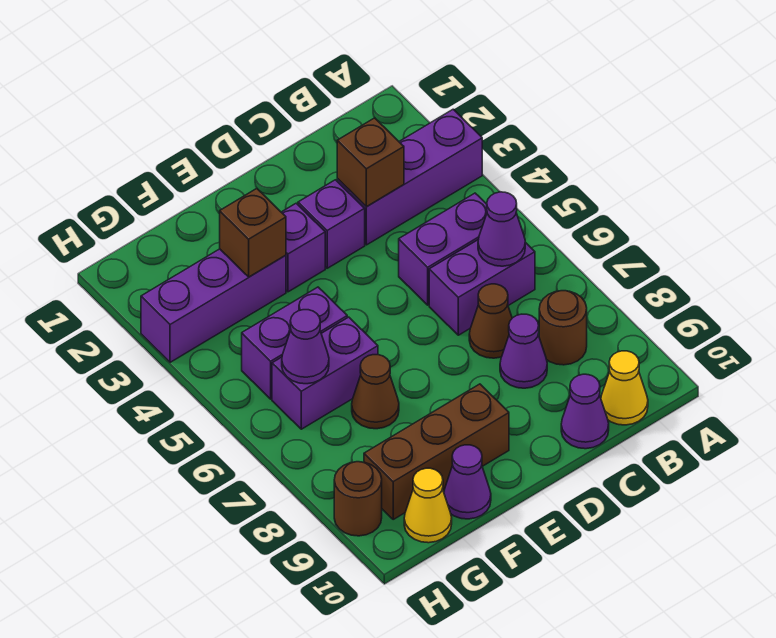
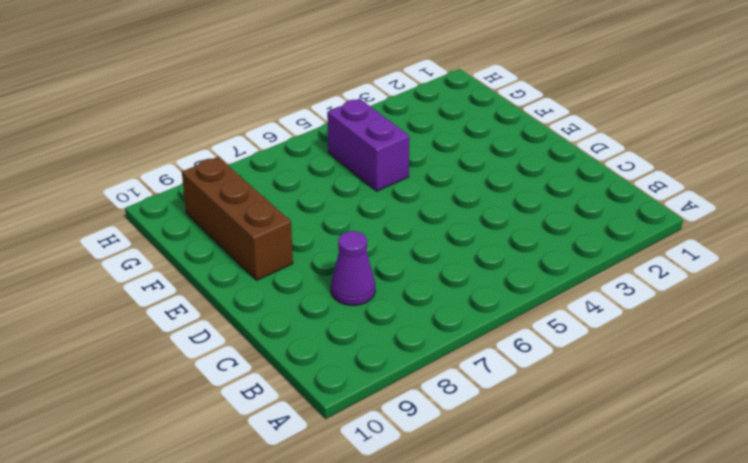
none -> purple brick A3:C3 level 1
none -> purple brick B5:C5 level 1
none -> purple brick B6:C6 level 1

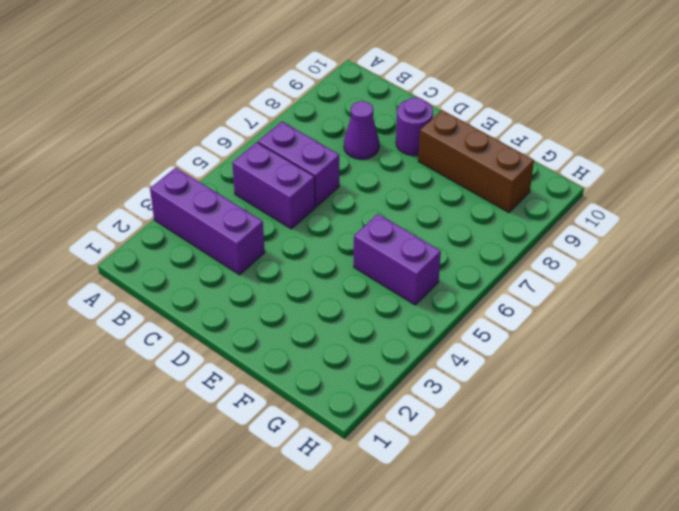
purple round brick D9 level 1 -> none
none -> brown round brick B8 level 1
none -> yellow cone B10 level 1
none -> brown cone C7 level 1

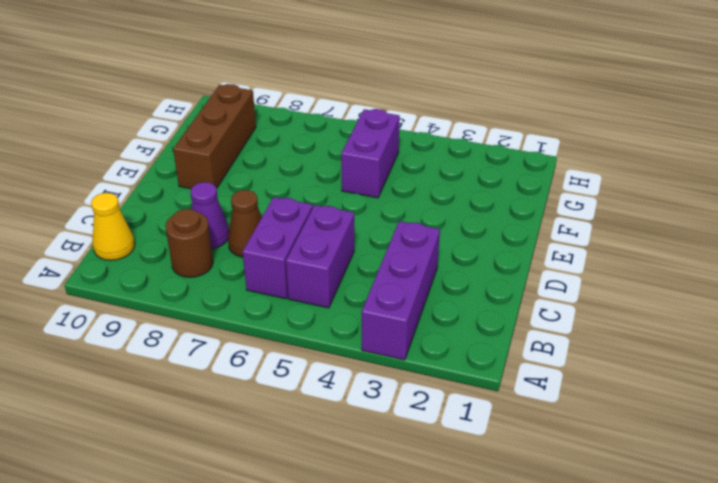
none -> purple cone C10 level 1
none -> purple brick D3 level 1
none -> purple brick E3 level 1

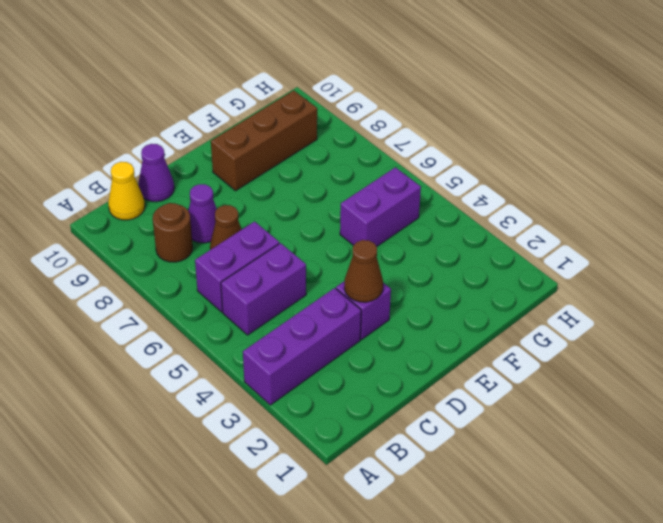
brown cone D3 level 2 -> brown cone F7 level 1
none -> purple brick E3 level 1
none -> purple brick F3:H3 level 1
none -> purple brick F6:G6 level 1

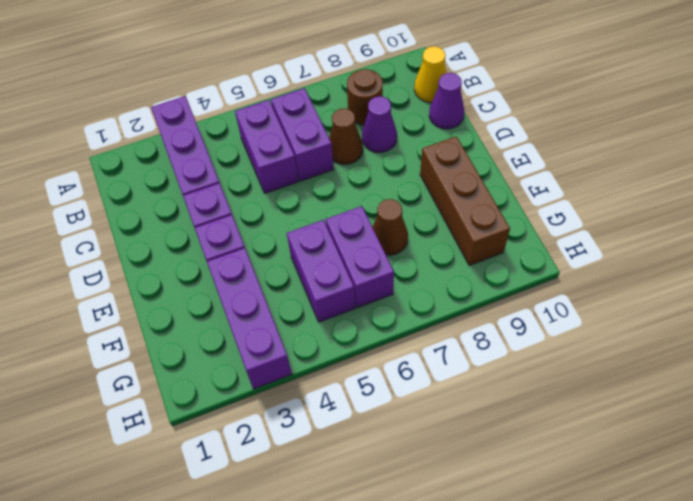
none -> purple cone F10 level 1
none -> yellow cone G10 level 1
none -> brown round brick H9 level 1

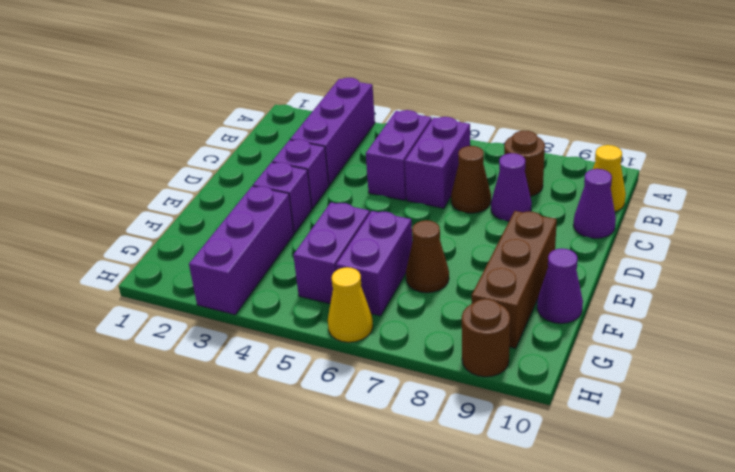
yellow cone H6 level 1 -> yellow cone G10 level 1
none -> purple cone B6 level 2
none -> brown brick C3 level 2
none -> brown brick F3 level 2

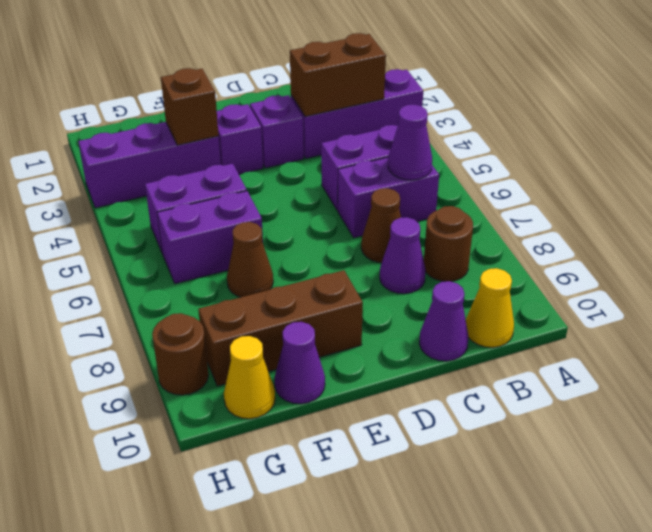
brown brick B3:C3 level 2 -> brown brick C3 level 2
none -> purple cone G6 level 2

